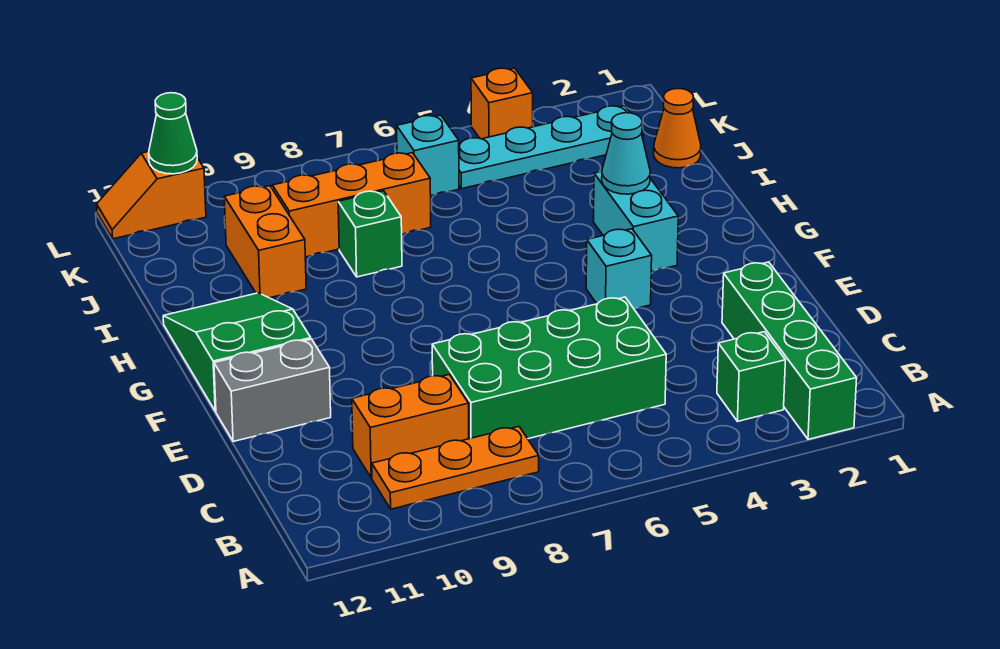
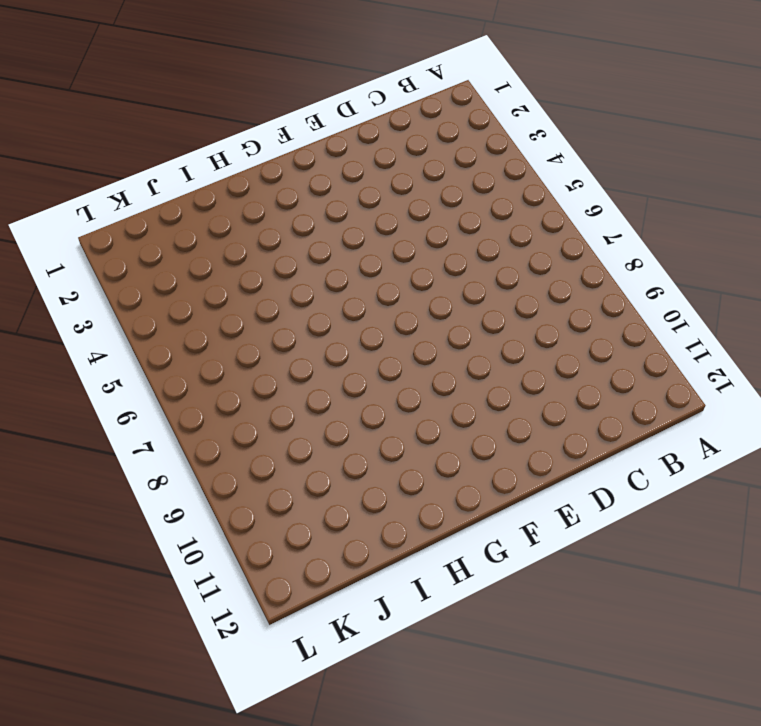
none -> green brick A2:D2 level 1
none -> green brick B3 level 1
none -> orange plate B8:B10 level 1

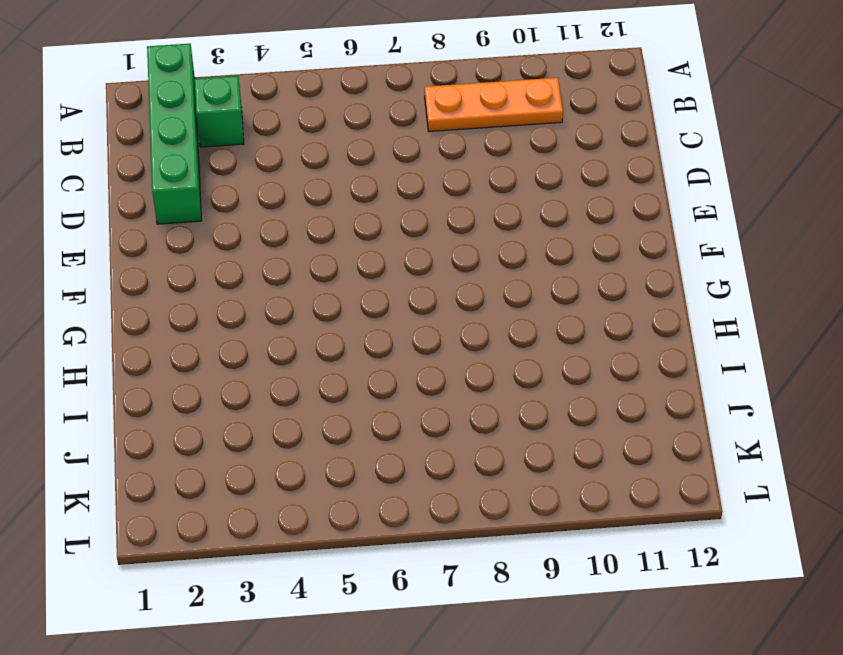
none -> green brick C5:D8 level 1
none -> orange brick C9:C10 level 1
none -> grey brick E11:E12 level 1

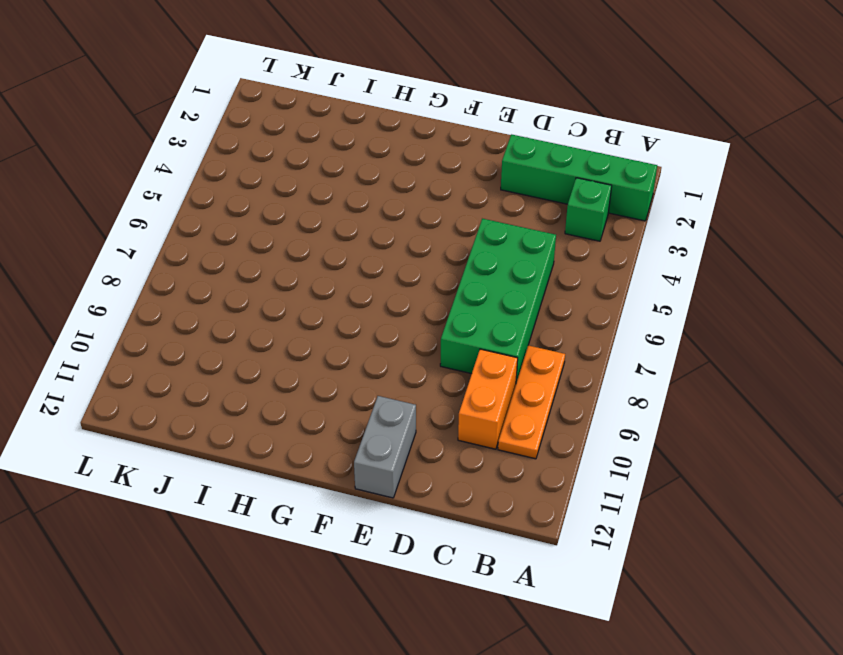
none -> cyan brick F4 level 1
none -> green slope F11:H12 level 1 top F
none -> cyan brick G3:H3 level 1

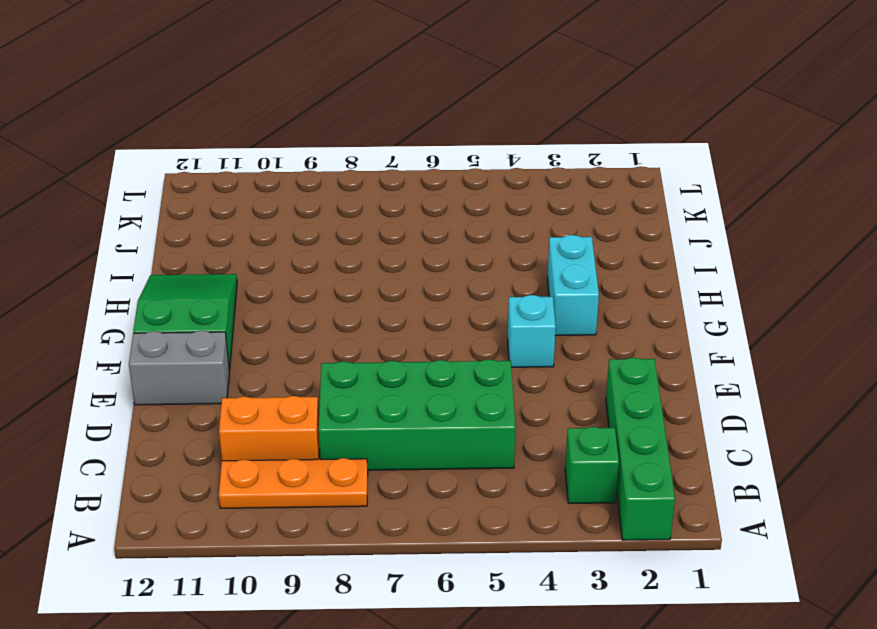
none -> green brick I8 level 1
none -> orange brick I10:J10 level 1
none -> orange cone J1 level 1

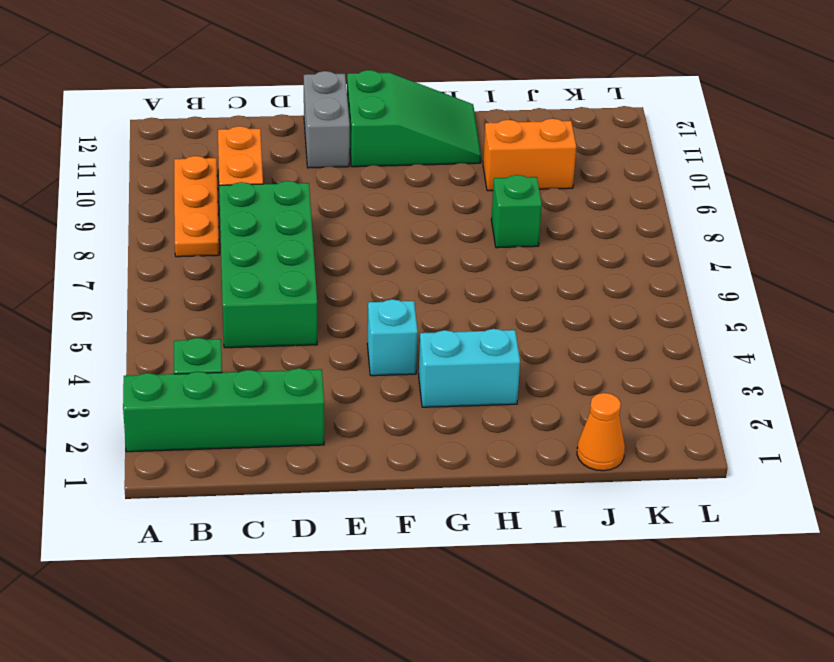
none -> orange brick J7:J9 level 1
none -> cyan plate K2:K5 level 1
none -> cyan brick K6 level 1

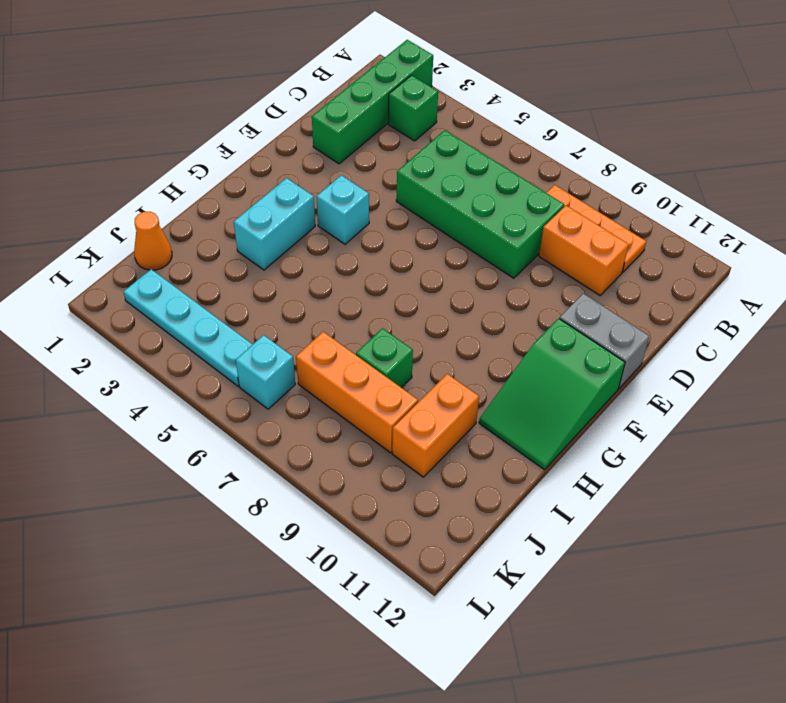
none -> orange brick L4 level 1
none -> orange slope L11:L12 level 1 top 11
none -> cyan cone H3 level 2

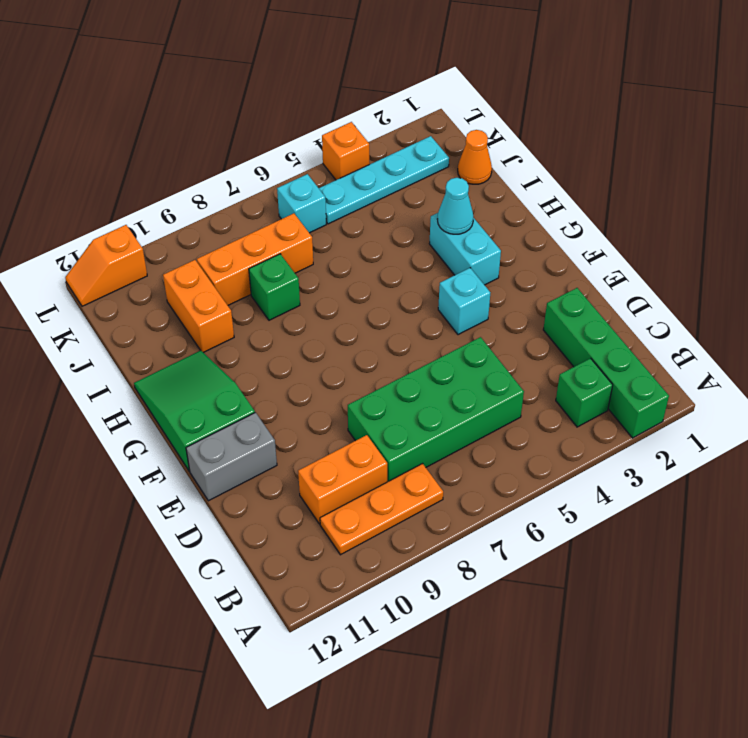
none -> green cone L11 level 2

